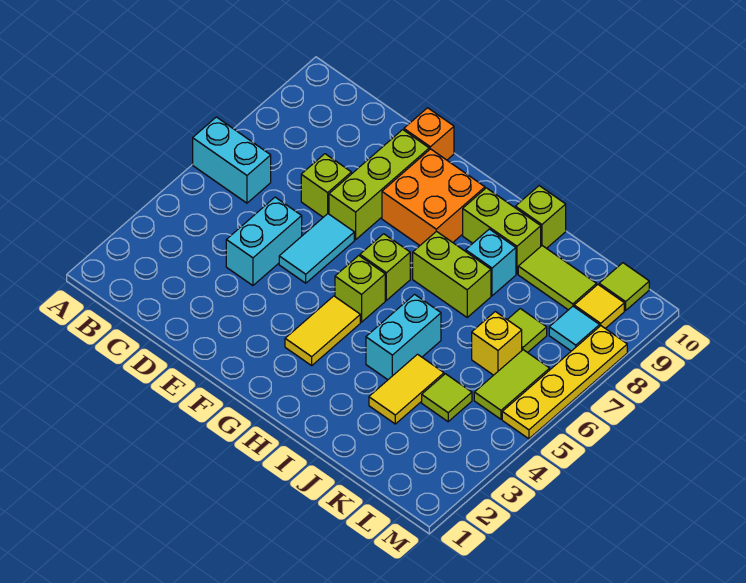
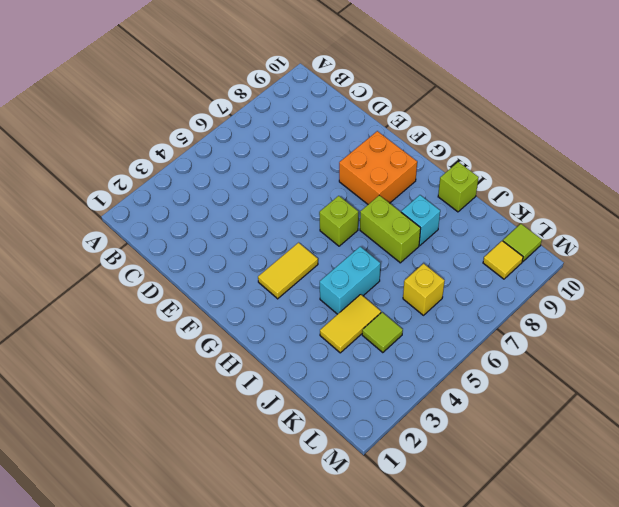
none -> cyan brick A6:B6 level 1
none -> cyan brick D4:D5 level 1
none -> lime brick D7 level 1

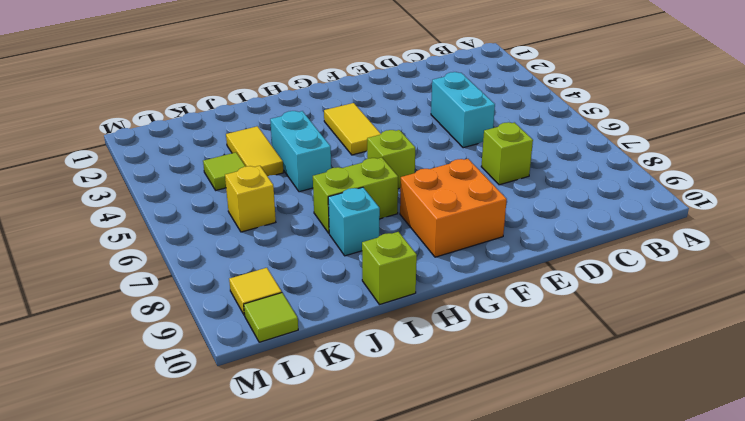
none -> cyan brick A6:B6 level 1
none -> cyan tile E5:E6 level 1
none -> lime brick E7:E9 level 1

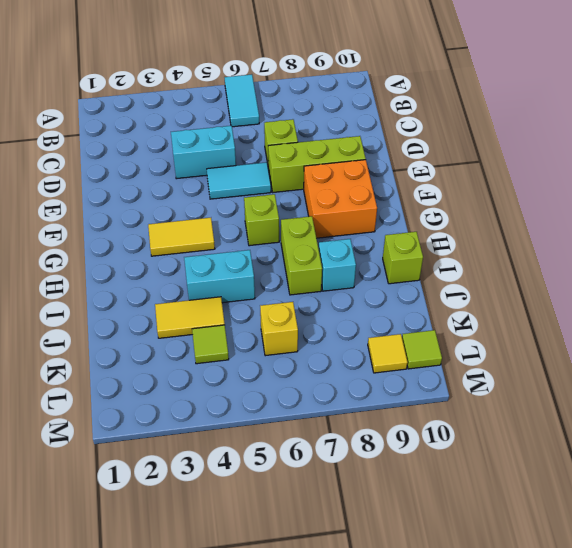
cyan tile A6:B6 level 1 -> cyan brick A6:B6 level 1
none -> orange brick E10 level 1
none -> lime brick G5 level 1
none -> lime brick H9:I9 level 1

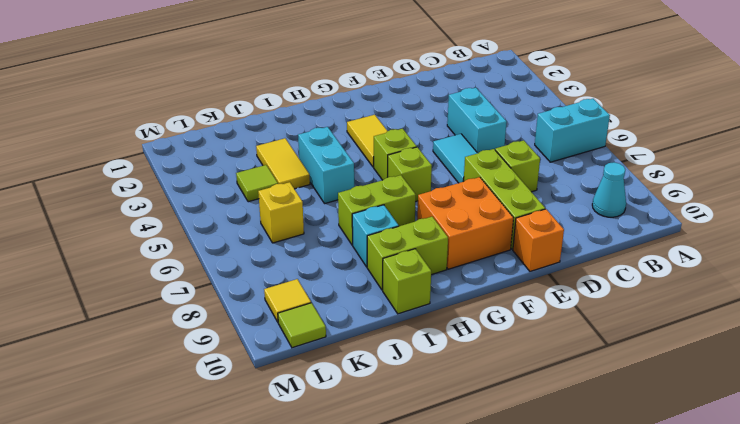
cyan cone B9 level 1 -> none
none -> lime tile J9:K9 level 1
none -> lime tile K7 level 1
none -> lime tile L5:L6 level 1

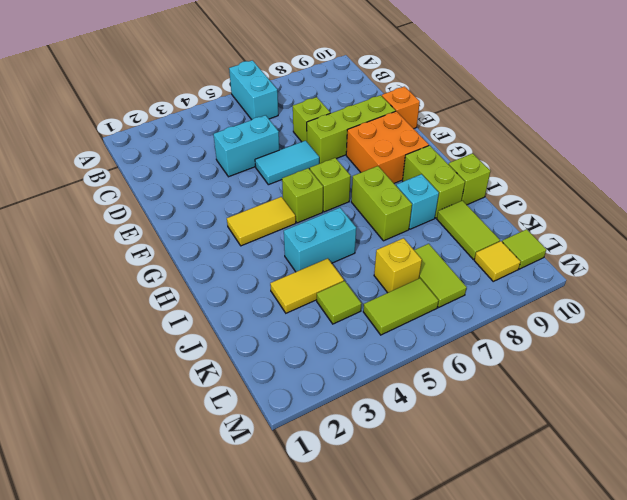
lime tile K7:L7 level 1 -> lime tile K7 level 1
none -> cyan tile L8 level 1
none -> yellow plate M5:M8 level 1

